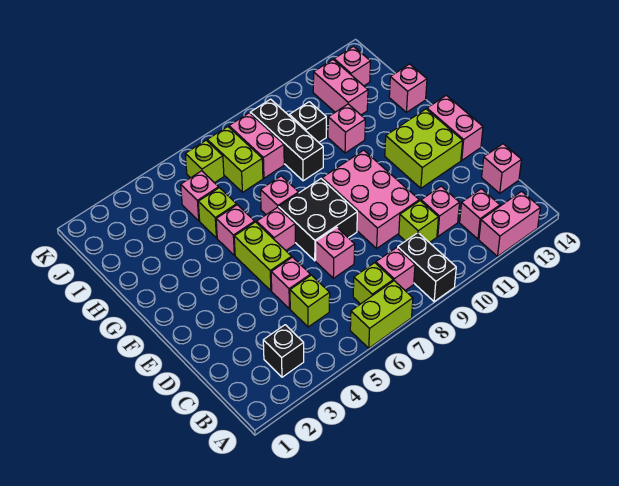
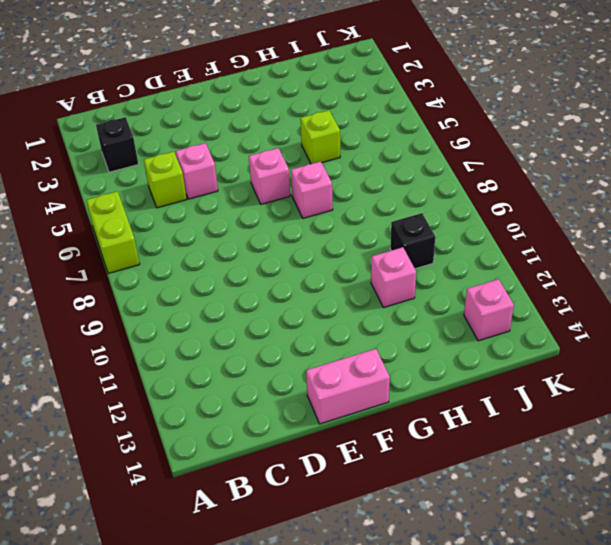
none -> black brick A9:B9 level 1
none -> pink brick A12:A13 level 1
none -> lime brick B7 level 1
none -> pink brick B8 level 1

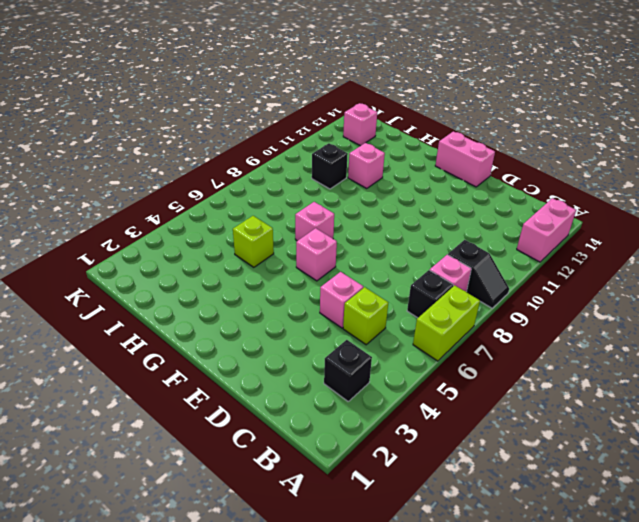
black slope A9:B9 level 1 top B -> black brick A9:B9 level 1
black brick B7 level 1 -> lime brick B7 level 1
none -> pink brick B12 level 1
none -> lime brick C10 level 1
none -> pink brick C11 level 1
none -> pink brick C14 level 1

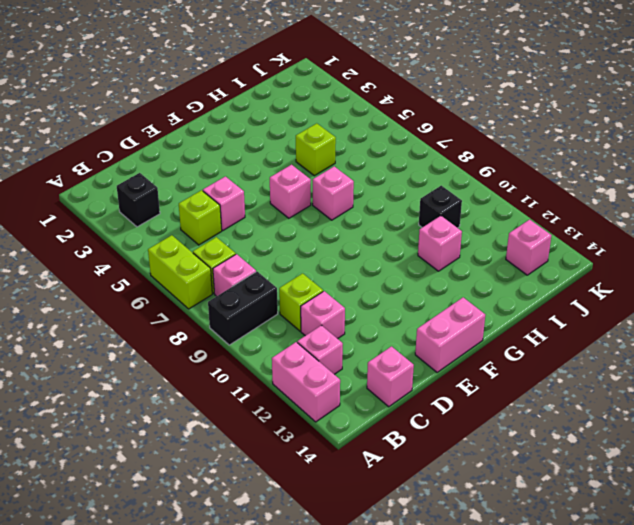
none -> pink brick D7 level 1
none -> pink brick D9:F10 level 1
none -> lime brick E5:F5 level 1
none -> black brick E7:F8 level 1

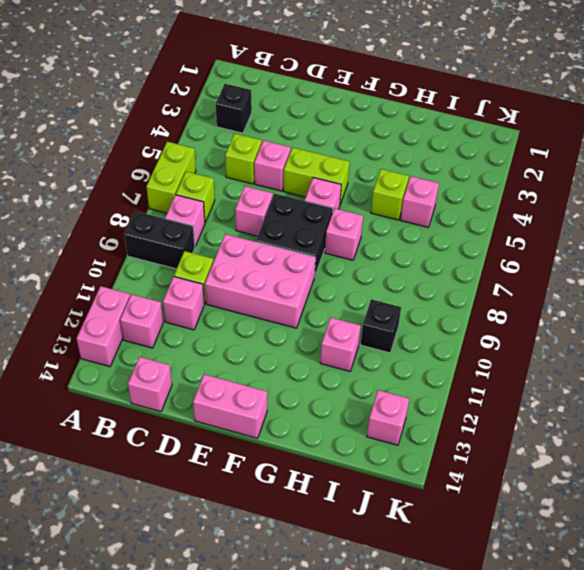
none -> lime brick E12:F13 level 1
none -> pink brick G5 level 1
none -> black brick H9:J9 level 1
none -> pink brick H14 level 1

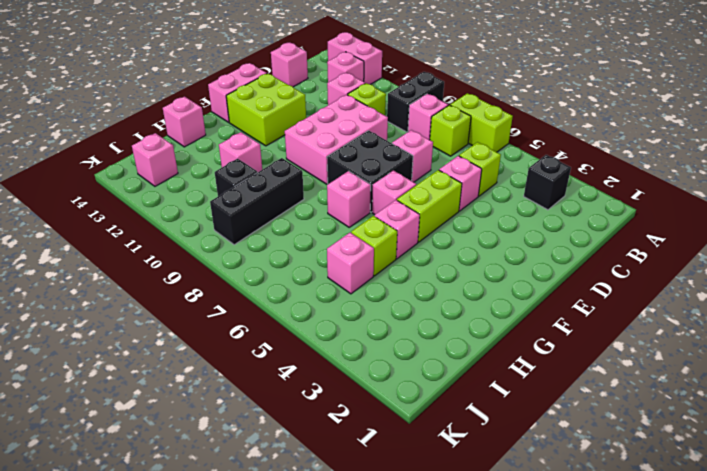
none -> lime brick I7:J7 level 1
none -> pink brick I8:J8 level 1
none -> pink brick I12:J12 level 1
none -> lime brick J6 level 1

